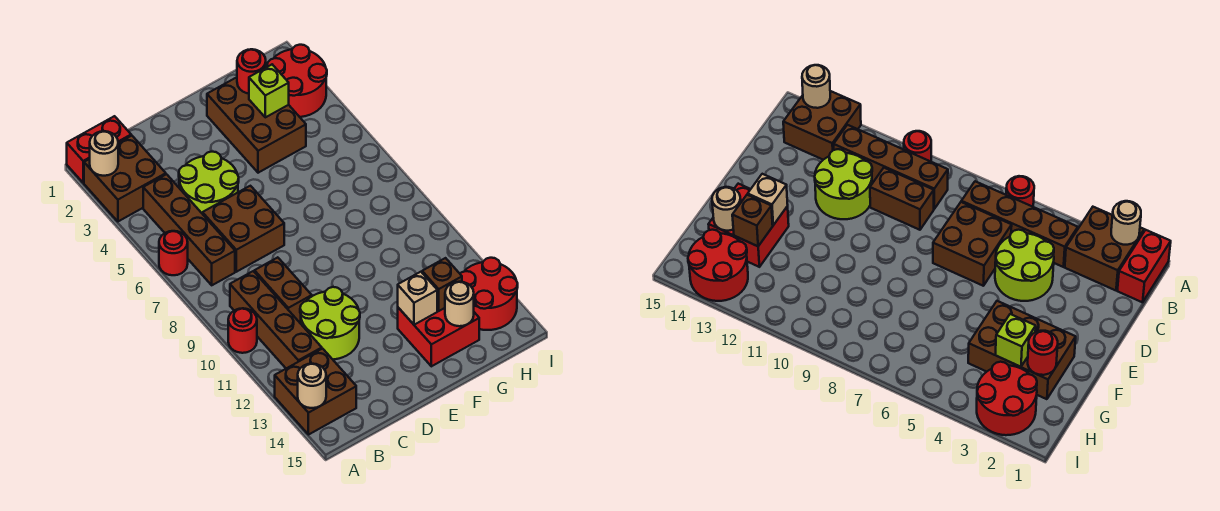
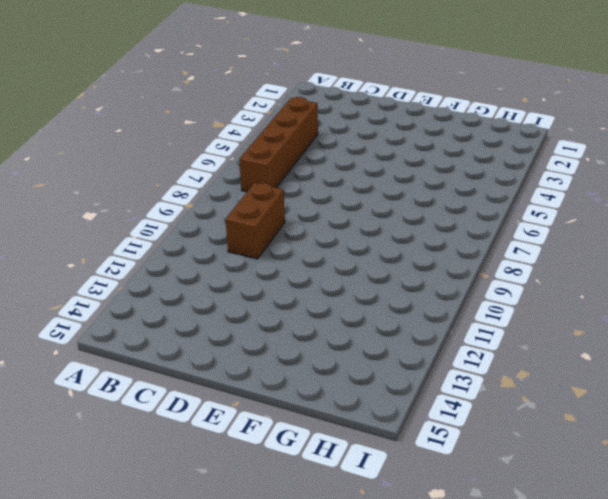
none -> red brick A1:B1 level 1
none -> brown brick A2:B3 level 1
none -> red round brick A6 level 1

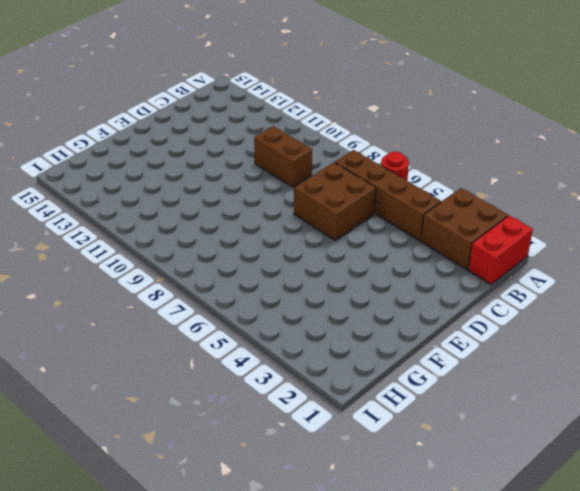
none -> red round brick A10 level 1
none -> brown brick A13:B14 level 1
none -> brown brick B9:B12 level 1

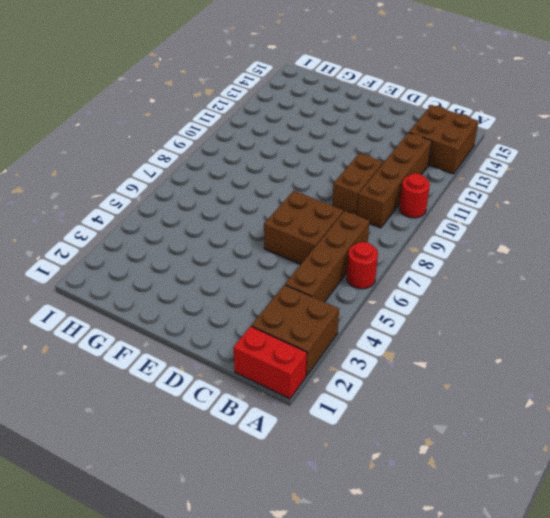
none -> lime round brick C4:D5 level 1
none -> lime round brick C11:D12 level 1
none -> brown brick F2:G4 level 1

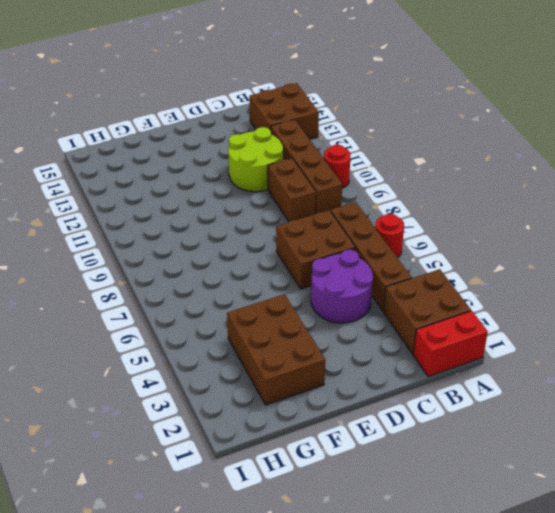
purple round brick C4:D5 level 1 -> lime round brick C4:D5 level 1
none -> red brick F13:G14 level 1
none -> red round brick H2:I3 level 1
none -> red round brick H13:I14 level 1

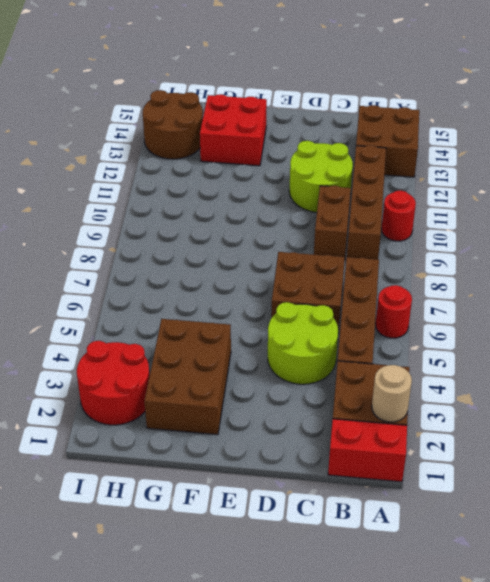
brown round brick H13:I14 level 1 -> red round brick H13:I14 level 1
none -> tan round brick A14 level 2
none -> tan brick F13 level 2
none -> red round brick G2 level 2

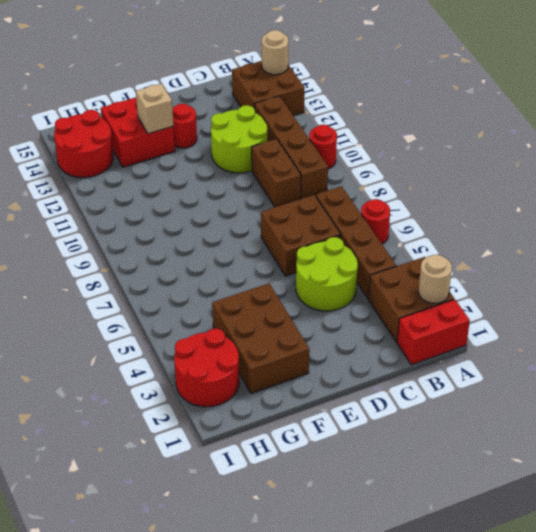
red round brick E13 level 1 -> red round brick G2 level 2
none -> lime brick G3 level 2
none -> brown brick G13 level 2
none -> tan round brick G14 level 2

